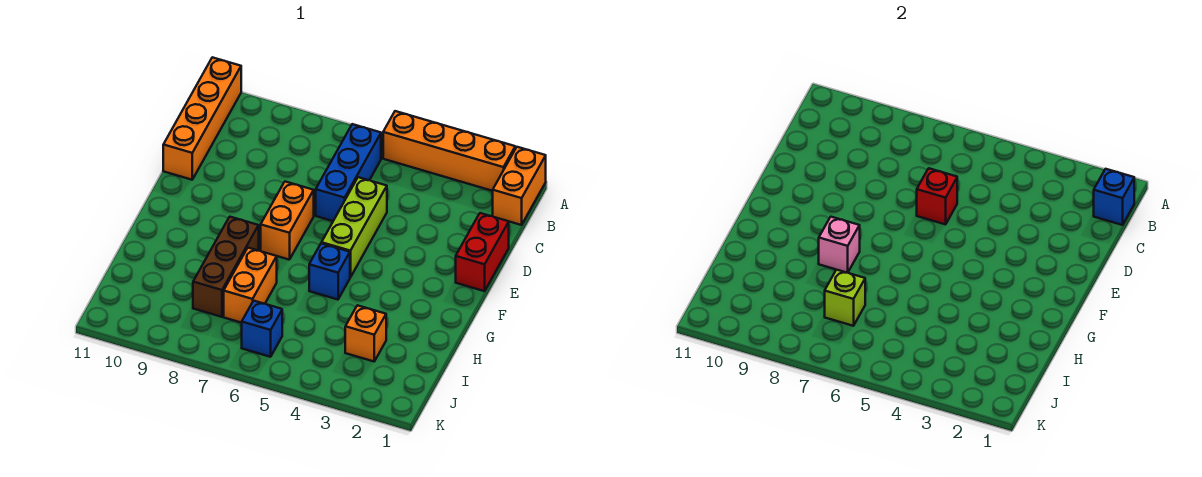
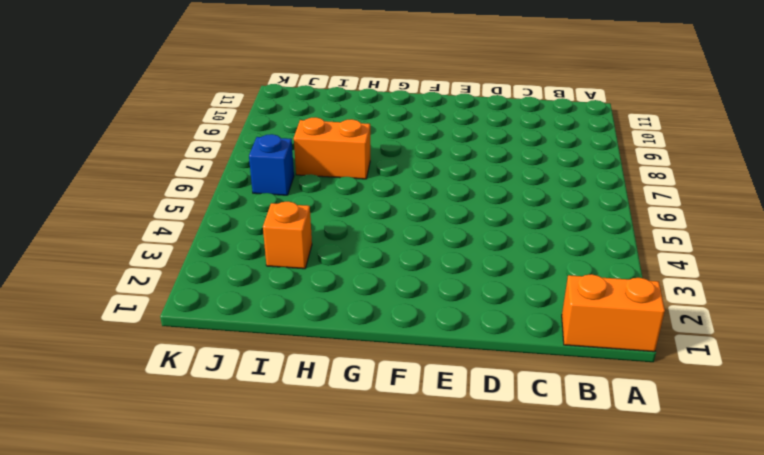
none -> orange brick A2:A5 level 1
none -> orange brick A11:D11 level 1
none -> blue brick B6:D6 level 1

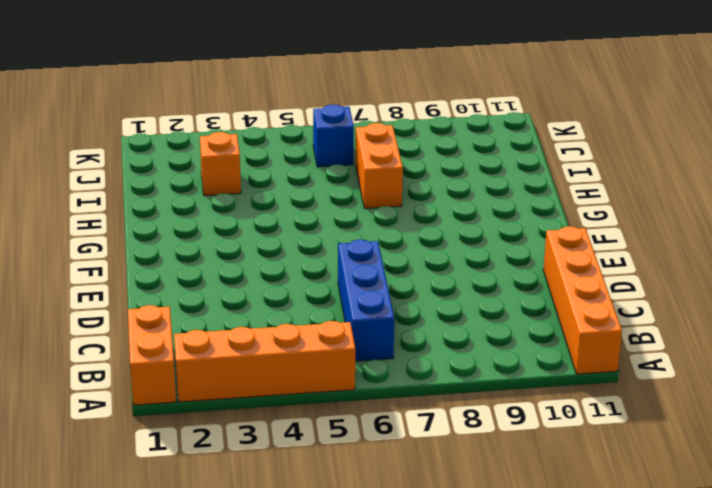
none -> red brick D1:E1 level 1
none -> lime brick D5:F5 level 1
none -> orange brick E7:F7 level 1

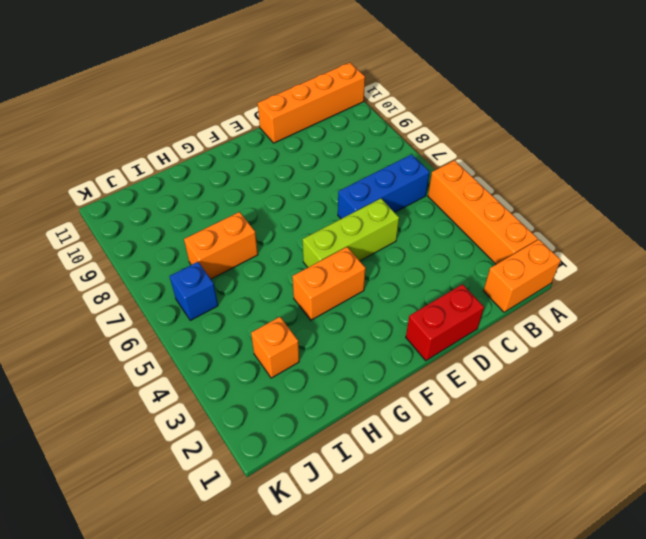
orange brick F4:G4 level 1 -> orange brick E7:F7 level 1
none -> blue brick G5 level 1
none -> brown brick G8:I8 level 1
none -> blue brick B1 level 2

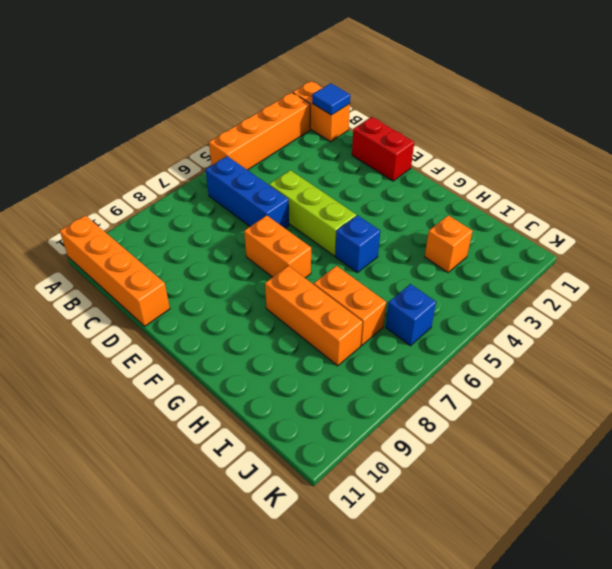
blue tile B1 level 2 -> blue brick B1 level 2
orange brick G8:I8 level 1 -> brown brick G8:I8 level 1
none -> red brick D6 level 2
none -> pink brick G8 level 2
none -> lime brick I7 level 2

